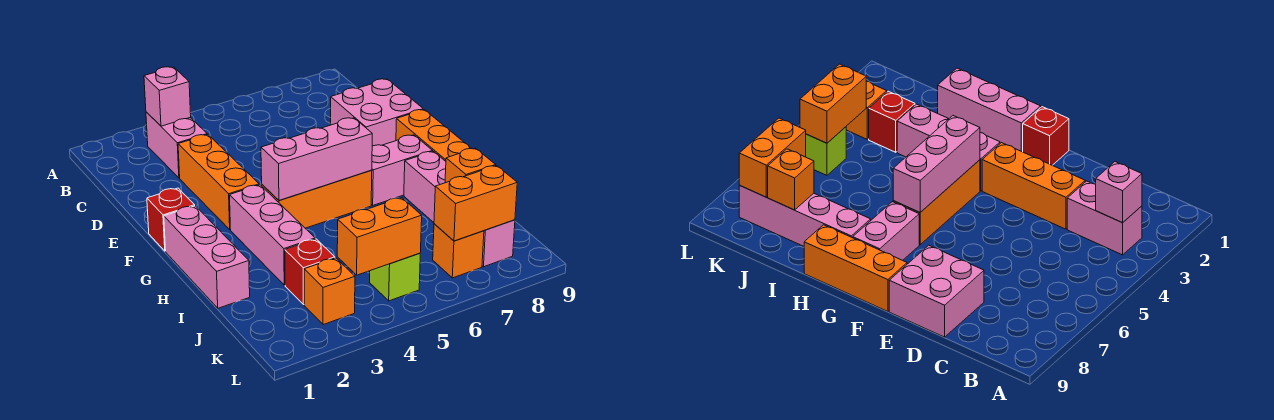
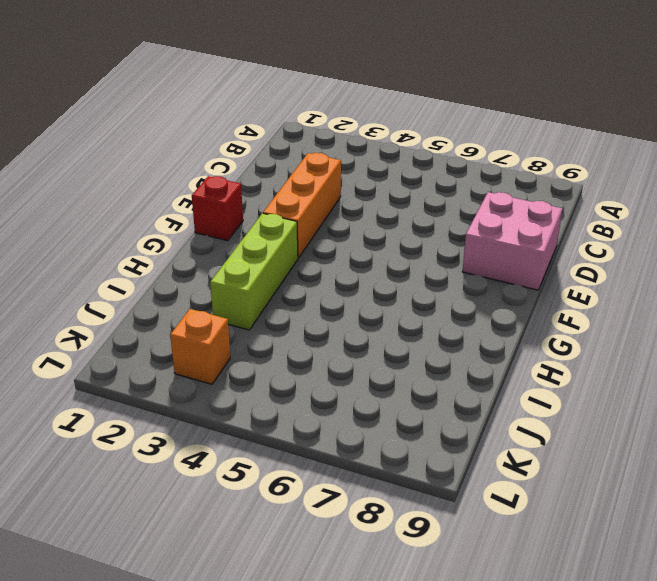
lime brick G3:I3 level 1 -> pink brick G3:I3 level 1
none -> pink brick B3:C3 level 1
none -> orange brick F9:H9 level 1
none -> pink brick G1:I1 level 1

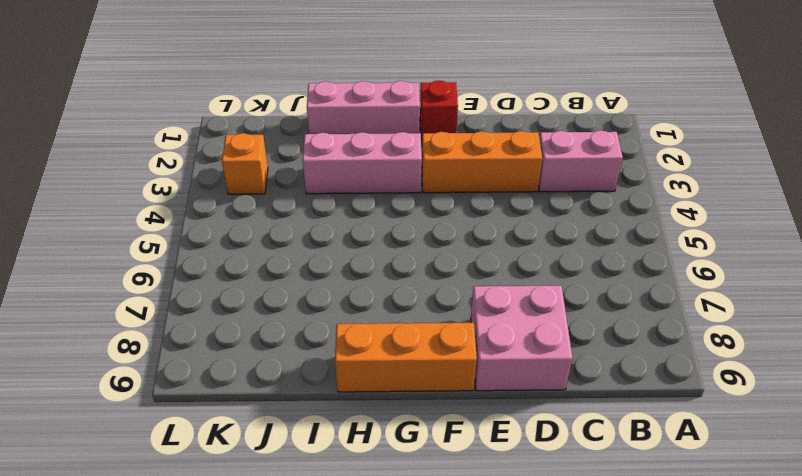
none -> orange brick G4:G6 level 1
none -> pink brick G7:G8 level 1
none -> pink brick H8:K8 level 1

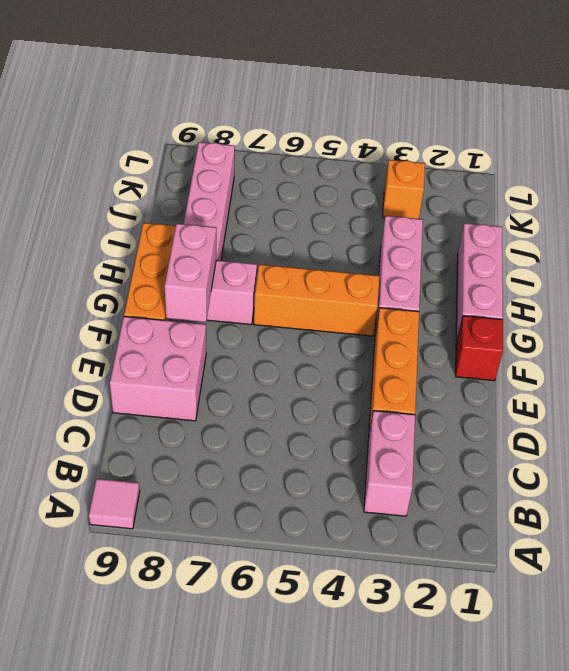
pink tile A9 level 1 -> none
pink brick F8:G8 level 2 -> none
none -> red brick J3 level 1
none -> lime brick K5 level 1
none -> orange brick K7 level 1

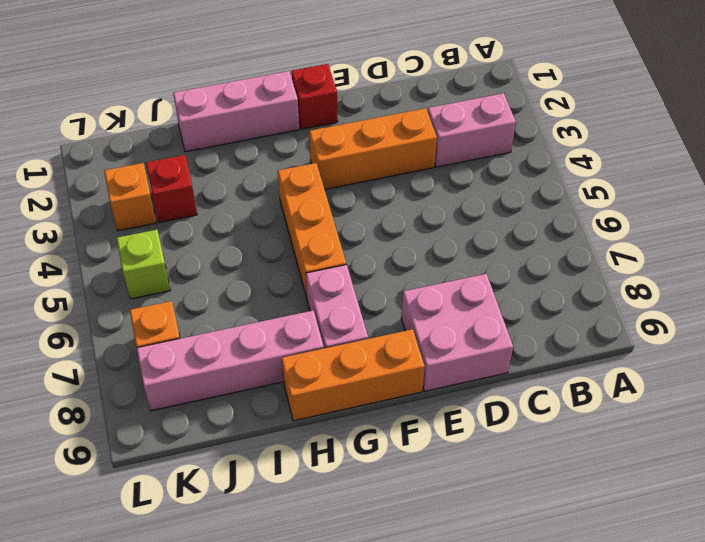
none -> pink brick G3:I3 level 1
none -> pink brick B3 level 2
none -> pink brick G4:G6 level 2

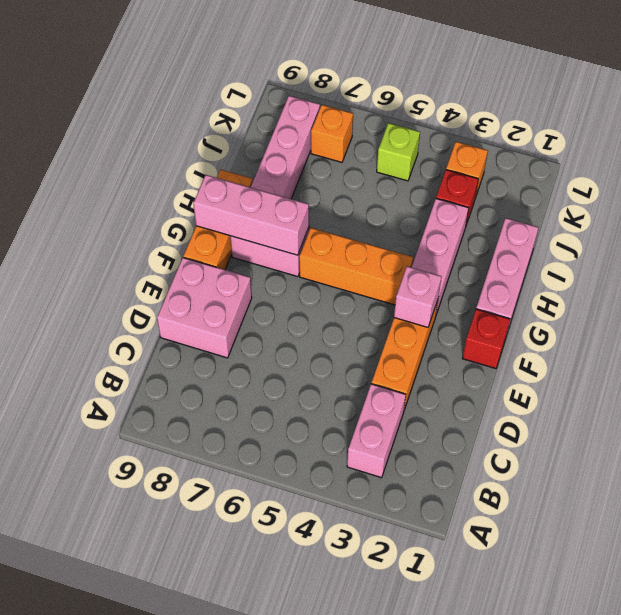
pink brick F3 level 2 -> pink brick B3 level 2
pink brick G7:G9 level 2 -> pink brick G4:G6 level 2
none -> orange brick J8 level 2
none -> orange brick K4:K5 level 2
none -> orange brick K7:K8 level 2

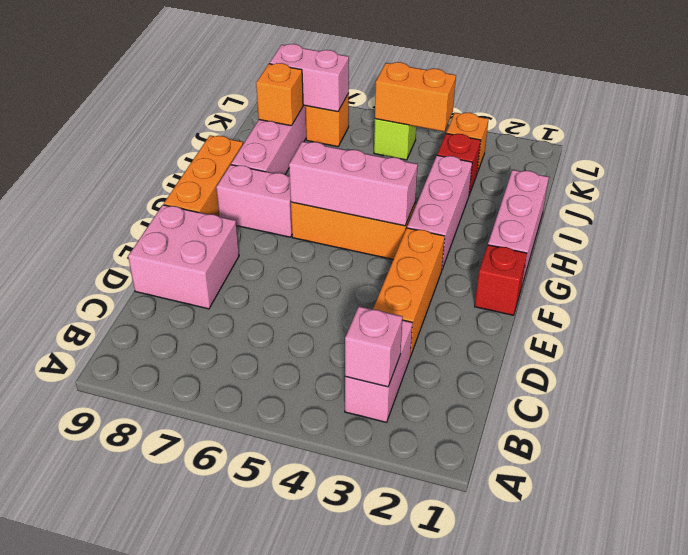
pink brick K7:K8 level 2 -> orange brick K7:K8 level 2

